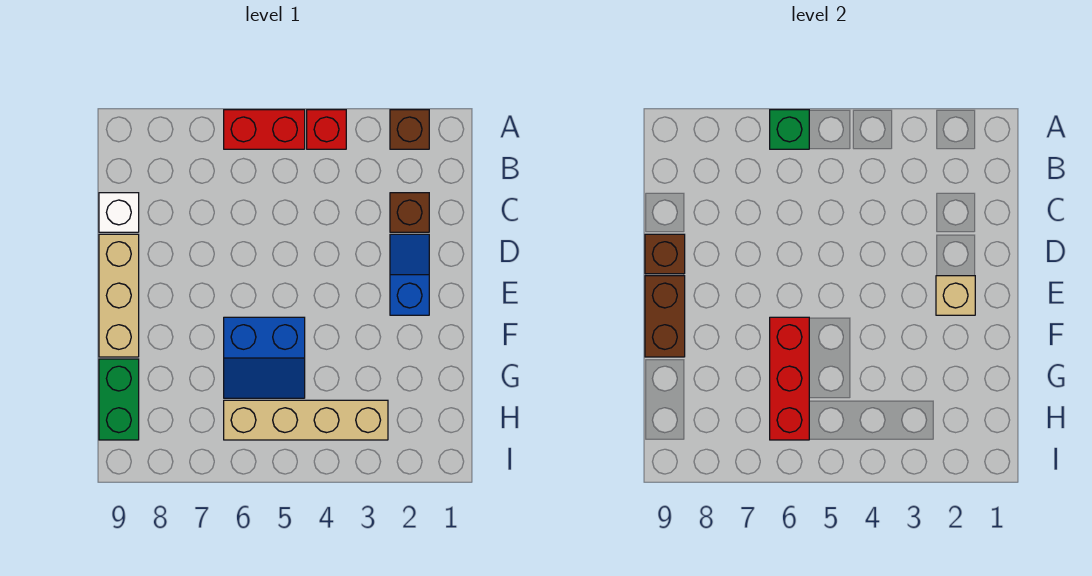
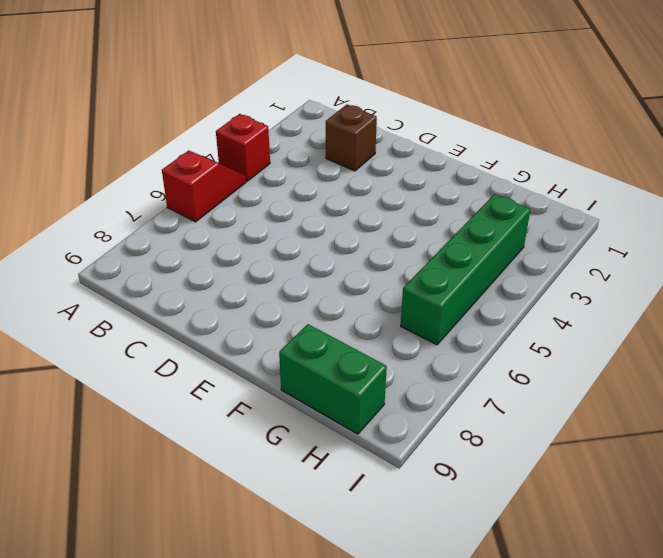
red slope A5:A6 level 1 top 6 -> red brick A5:A6 level 1
green brick H3:H6 level 1 -> tan brick H3:H6 level 1
none -> brown brick A2 level 1
none -> white brick C9 level 1
none -> blue slope D2:E2 level 1 top E

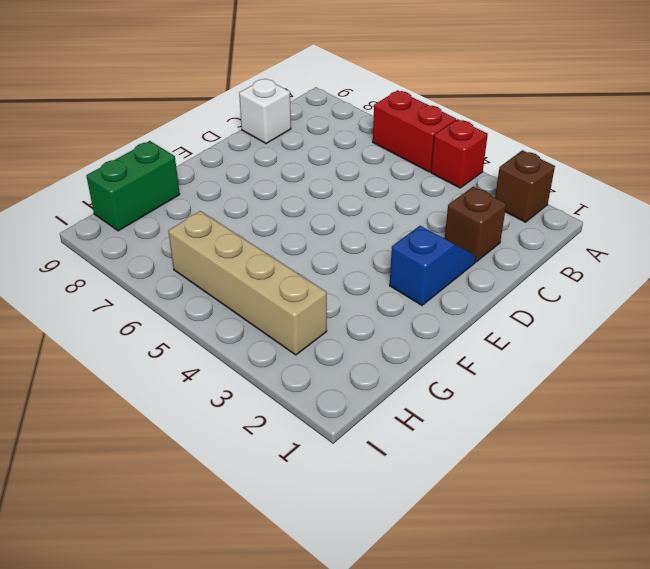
none -> tan brick D9:F9 level 1
none -> blue slope F5:G6 level 1 top F
none -> green brick A6 level 2

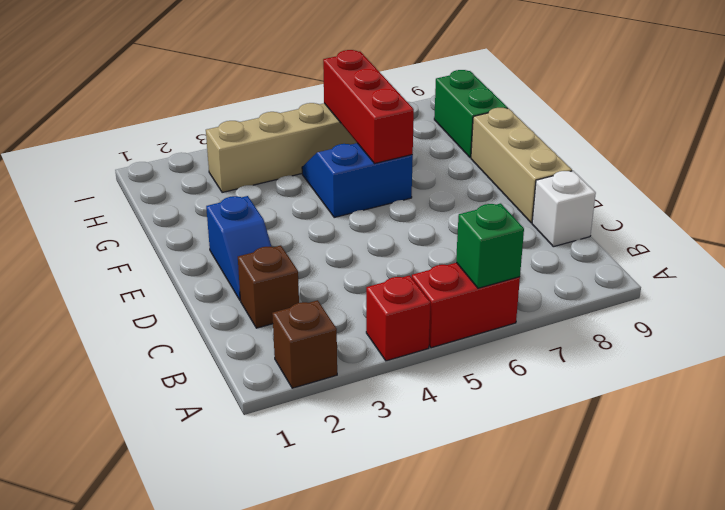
none -> brown brick D9 level 2
none -> tan brick E2 level 2
none -> brown brick E9:F9 level 2

